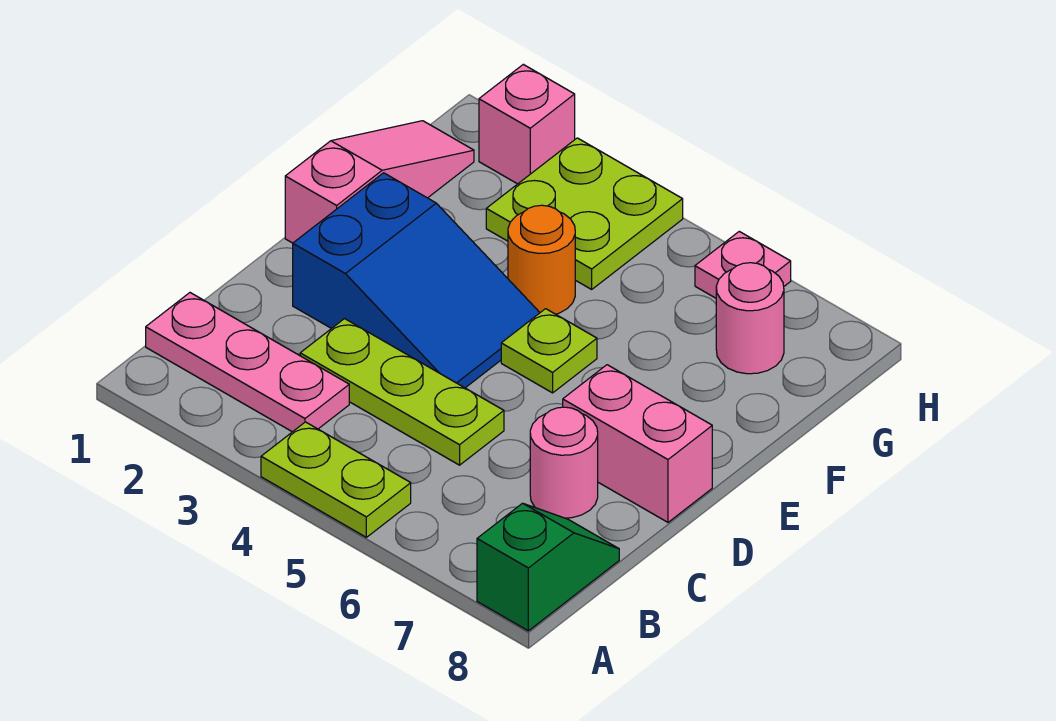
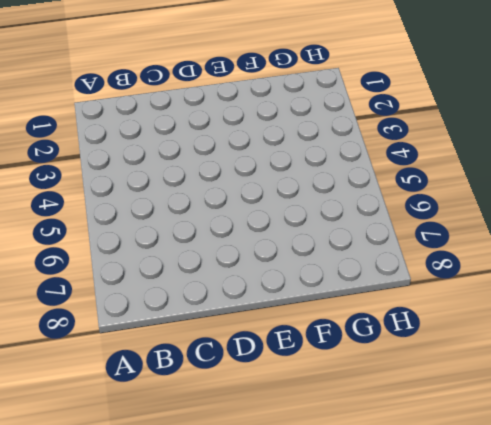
none -> lime plate A4:A5 level 1
none -> green slope A8:B8 level 1 top A
none -> pink plate B1:B3 level 1

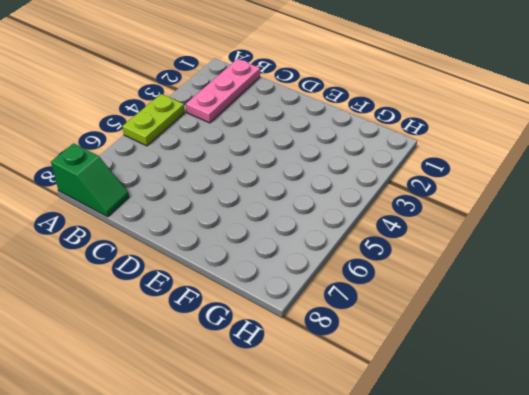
none -> lime plate C3:C5 level 1
none -> pink round brick C7 level 1
none -> blue slope D2:E4 level 1 top 2

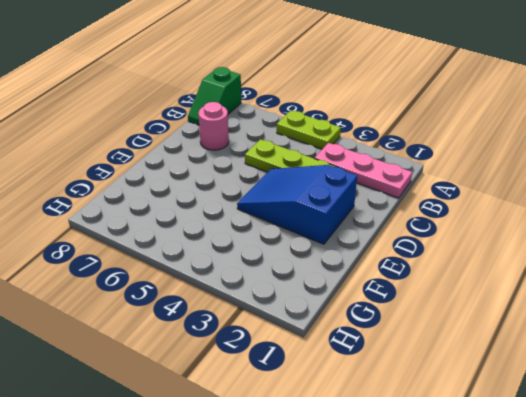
none -> pink brick D7:D8 level 1
none -> pink slope E1:G1 level 1 top E
none -> lime plate E5 level 1

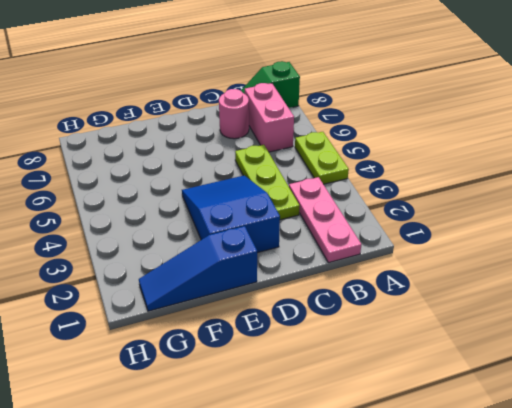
pink brick B6:B7 level 1 -> pink brick D7:D8 level 1
blue slope E1:G1 level 1 top E -> pink slope E1:G1 level 1 top E
none -> lime plate E5 level 1
none -> orange round brick F4 level 1
none -> lime plate G3:H4 level 1

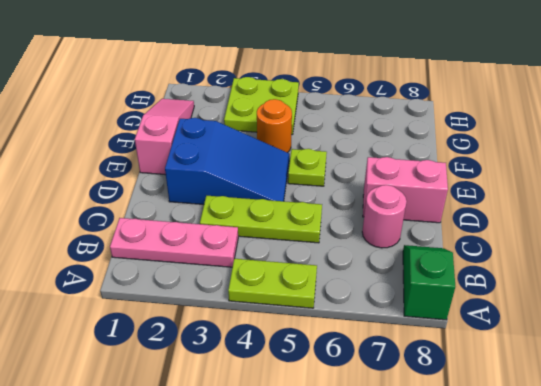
none -> pink round brick G7 level 1
none -> pink brick H2 level 1
none -> pink plate H6 level 1

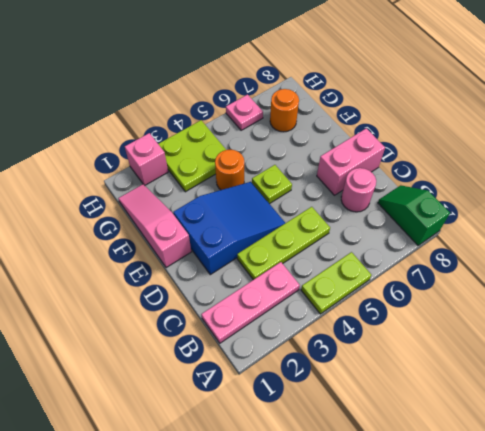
orange round brick G7 level 1 -> pink round brick G7 level 1

